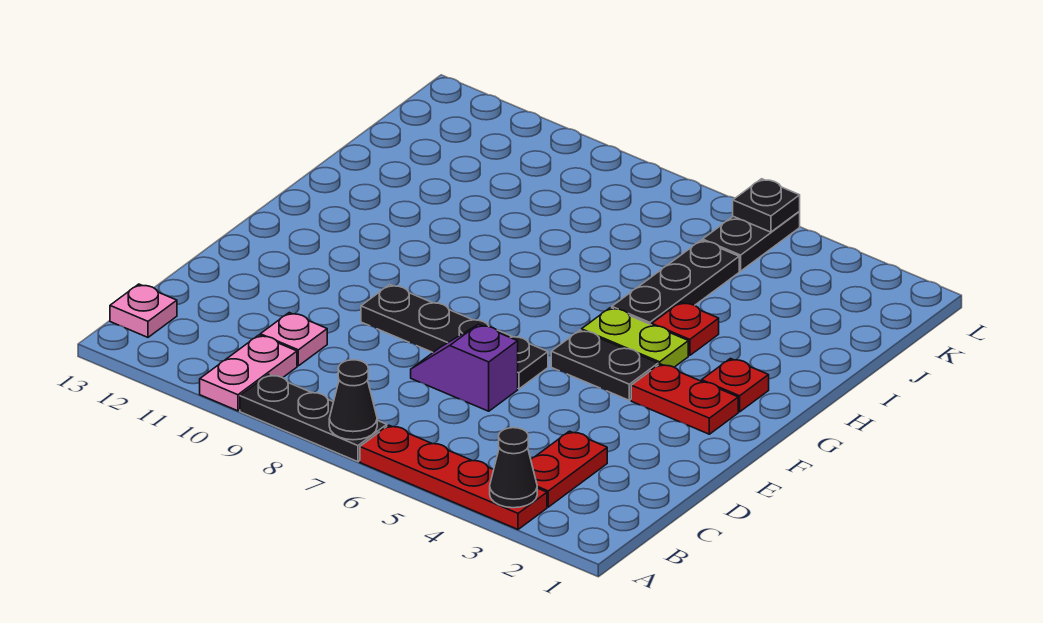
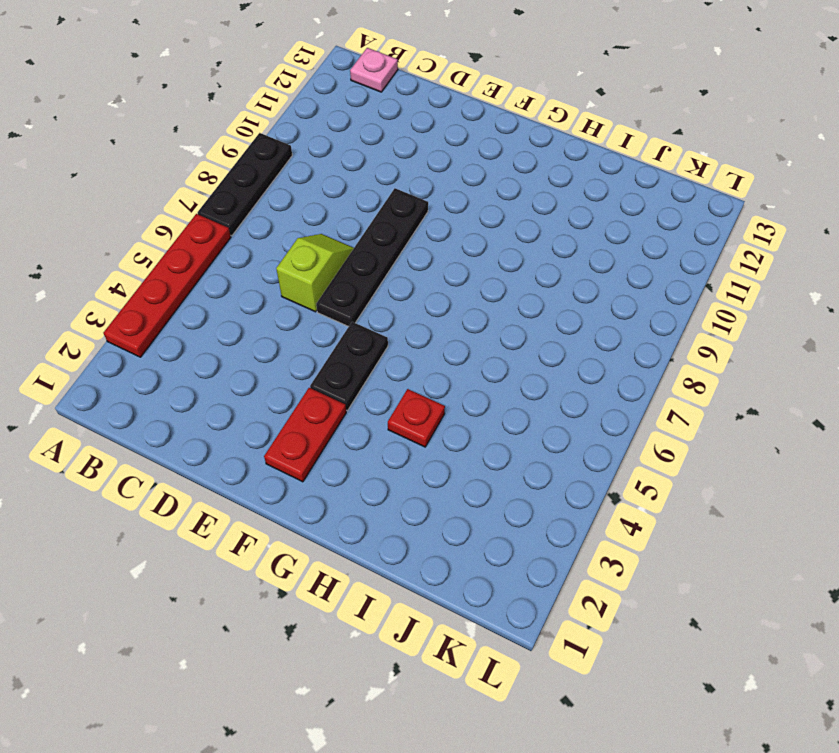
lime slope D6:D7 level 1 top 6 -> purple slope D6:D7 level 1 top 6
none -> pink plate A10:B10 level 1
none -> red plate B3:C3 level 1
none -> pink plate C10 level 1

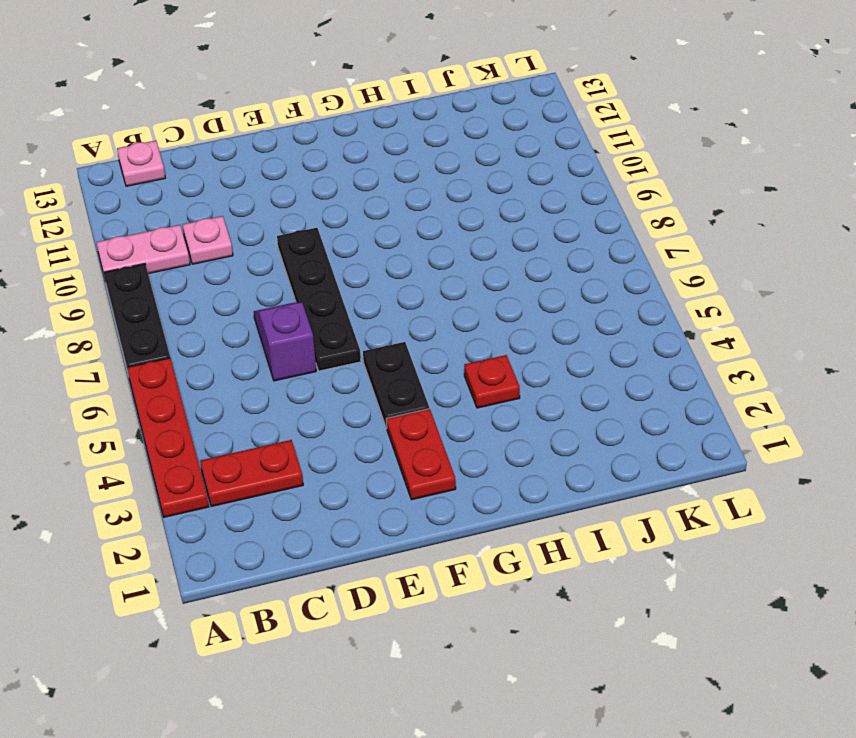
none -> red plate G2 level 1
none -> lime plate G4:G5 level 1
none -> black plate H5:J5 level 1

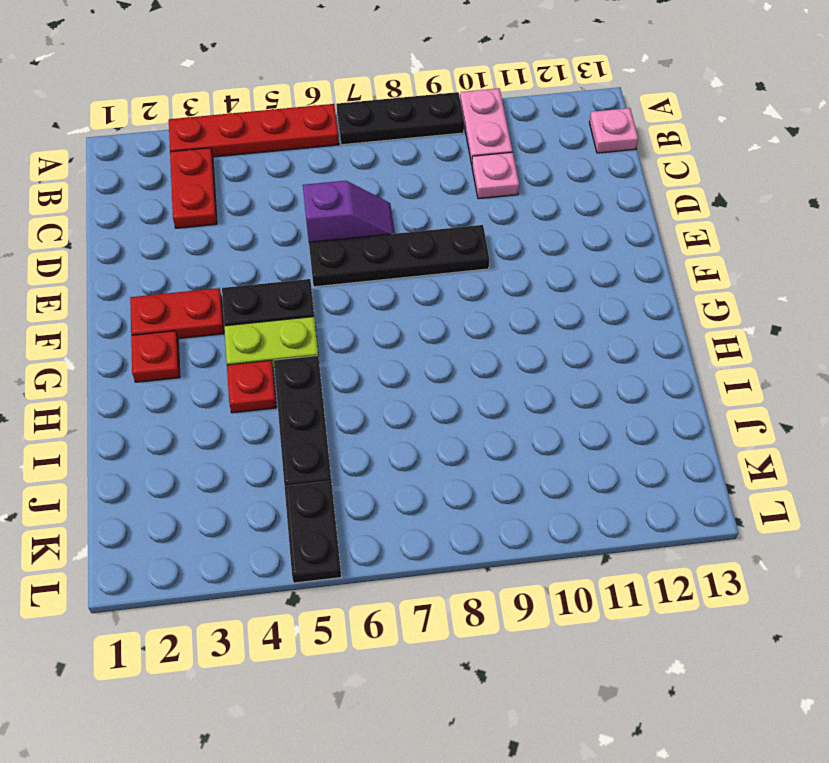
none -> black cone A3 level 2
none -> black cone A7 level 2
none -> black plate L5 level 2

